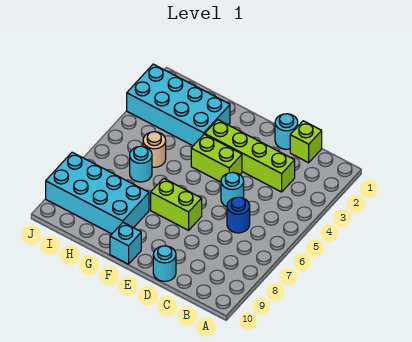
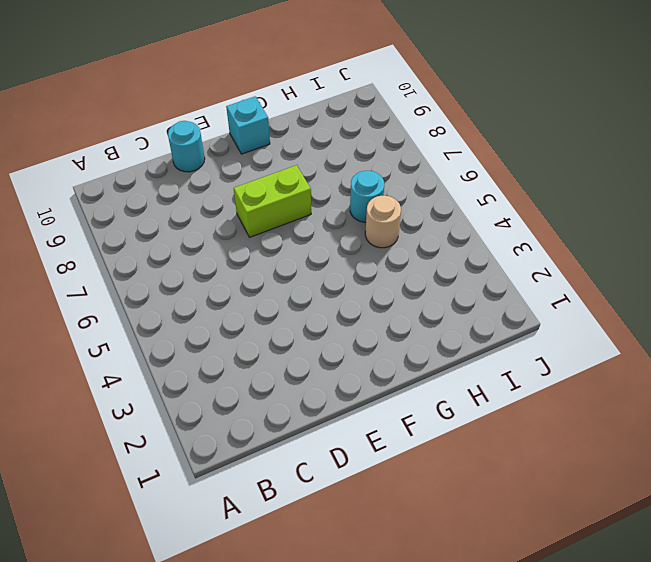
none -> lime brick C1 level 1
none -> lime brick C3:F3 level 1
none -> blue round brick C6 level 1

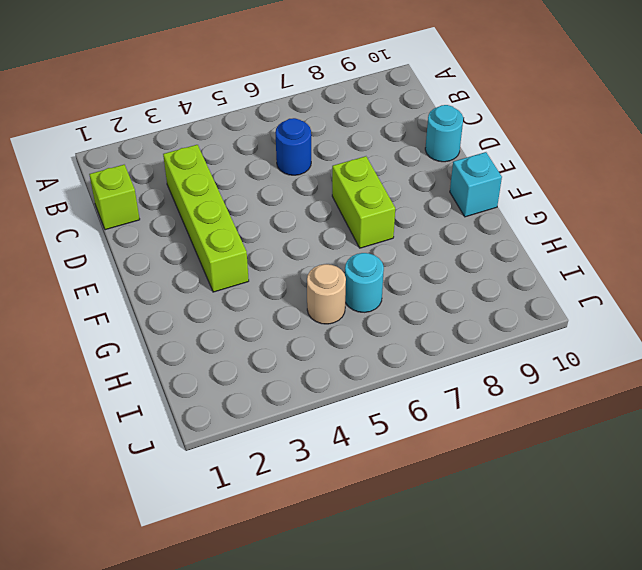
none -> cyan round brick D1 level 1
none -> cyan round brick D5 level 1
none -> lime brick E4:F4 level 1

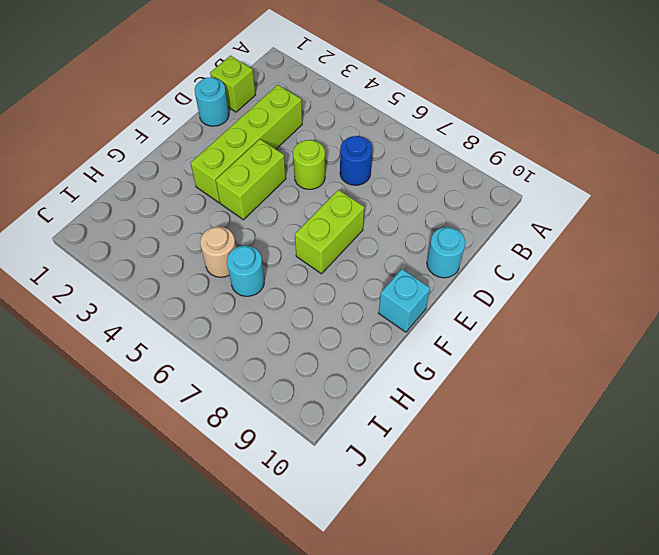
lime round brick D5 level 1 -> cyan round brick D5 level 1
none -> cyan brick G2:J3 level 1
none -> cyan brick G8:J9 level 1

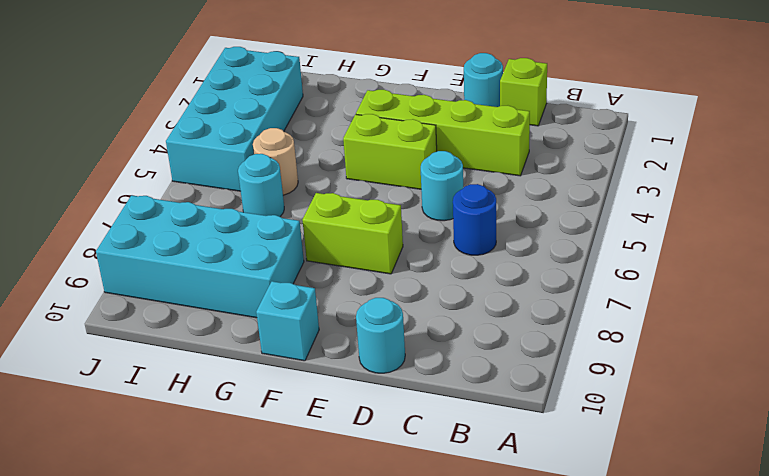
cyan brick I2:J5 level 1 -> cyan brick G2:J3 level 1

